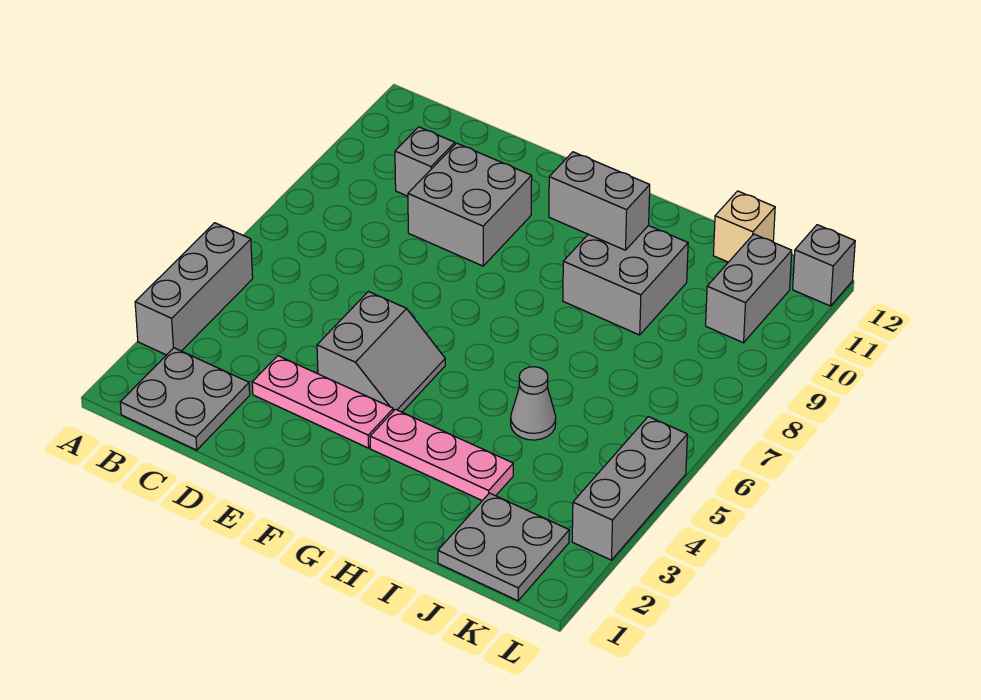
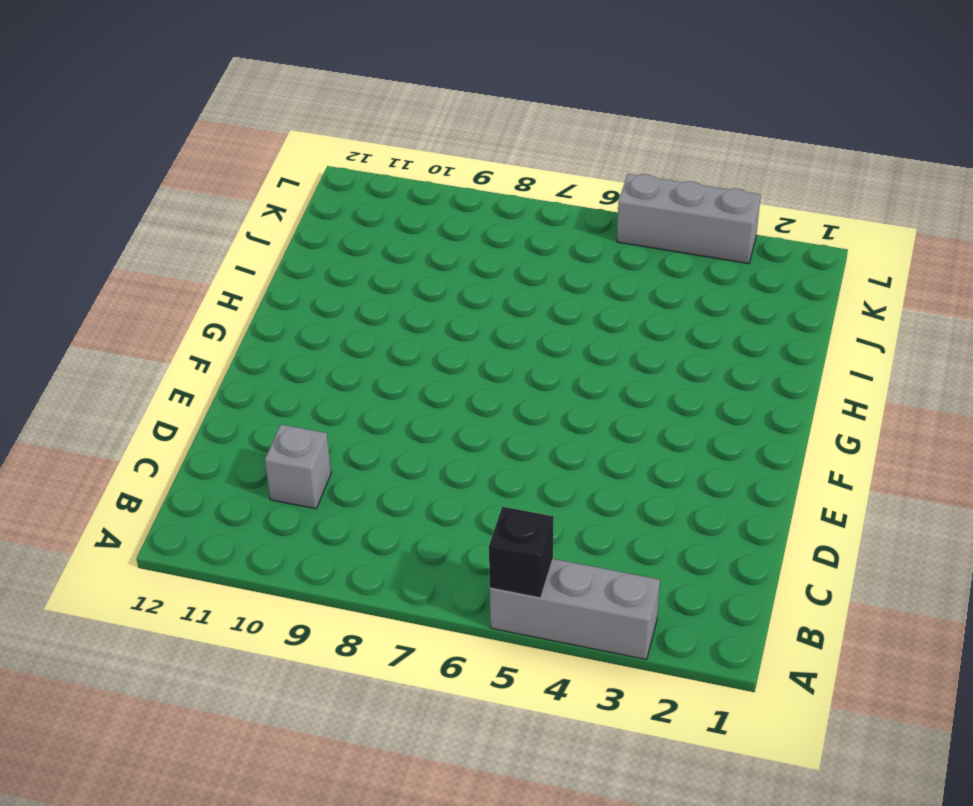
black brick A5 level 2 -> none
none -> grey plate B1:C2 level 1
none -> pink plate D3:F3 level 1
none -> grey brick D9:E10 level 1

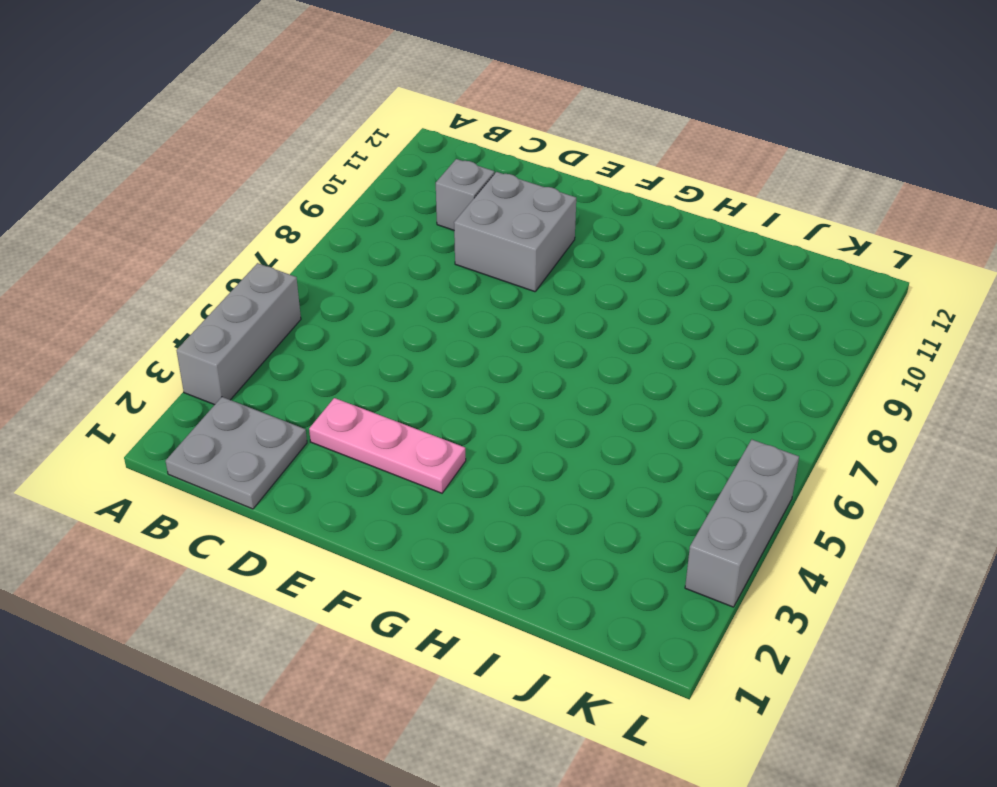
none -> grey slope E4:F5 level 1 top E
none -> pink plate G3:I3 level 1
none -> grey brick H9:I10 level 1

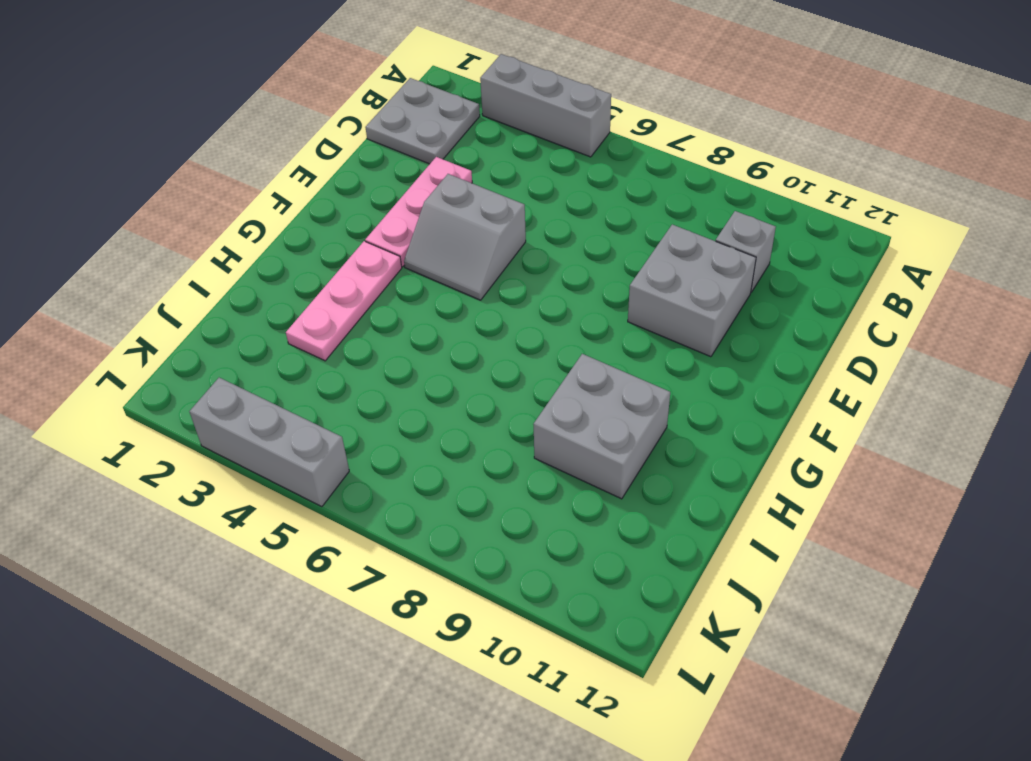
none -> grey cone I5 level 1
none -> grey plate J1:K2 level 1
none -> tan brick J12 level 1

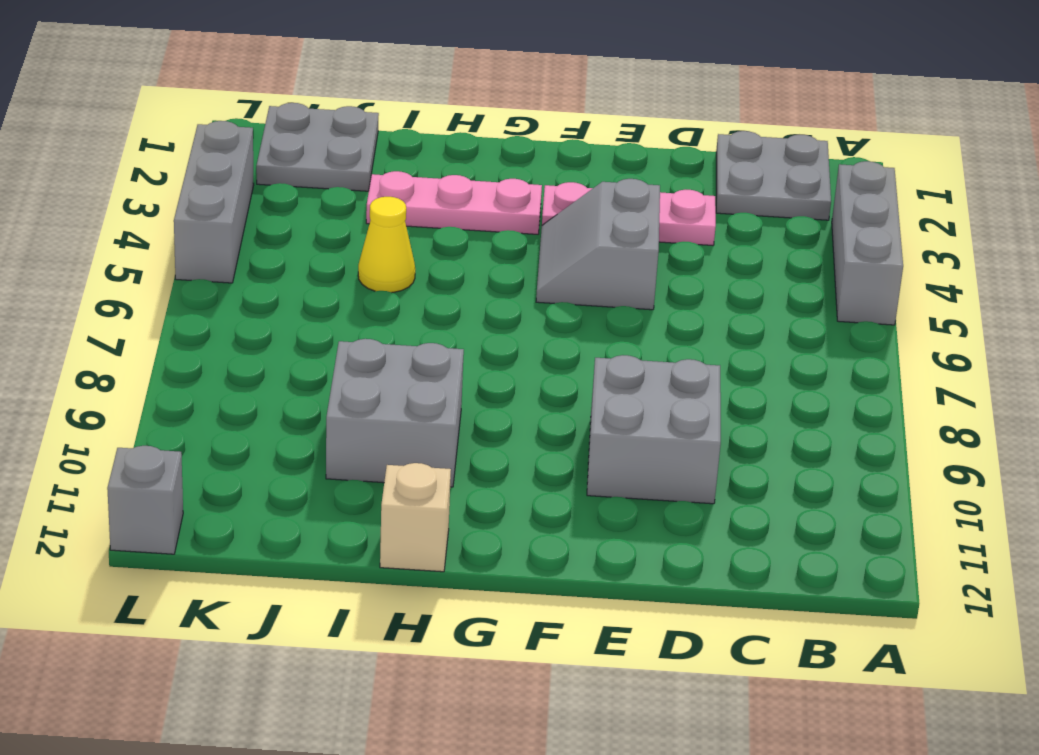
tan brick H12 level 1 -> tan brick J12 level 1
yellow cone I5 level 1 -> grey cone I5 level 1
none -> grey brick C10 level 1
none -> grey brick K10:K11 level 1
none -> grey brick G10:H10 level 2

